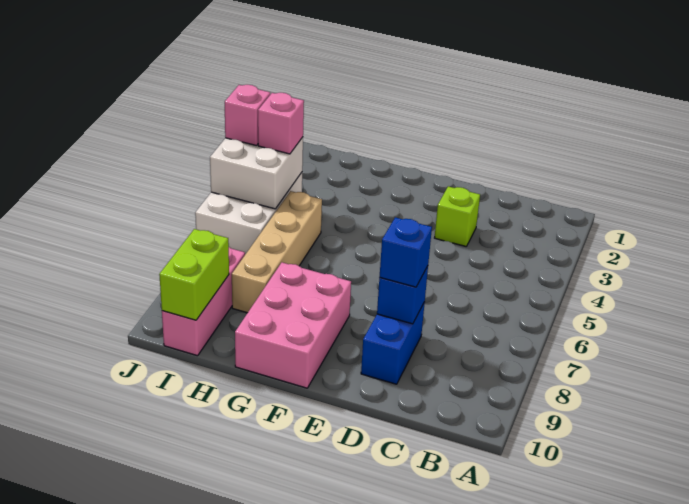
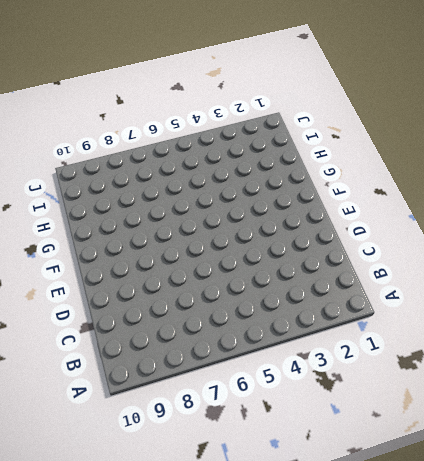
none -> lime brick D3 level 1
none -> blue brick D8:D9 level 1
none -> pink brick F8:G10 level 1

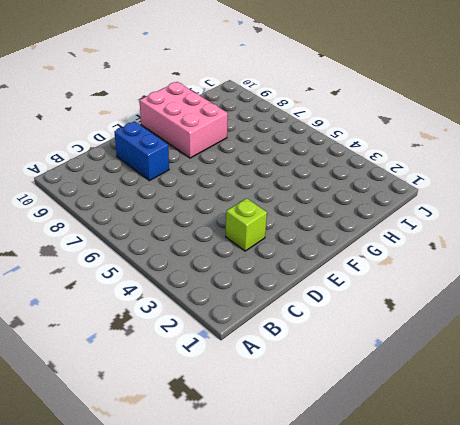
none -> tan brick H5:H8 level 1
none -> white brick I4:J6 level 1
none -> pink brick I8:I10 level 1

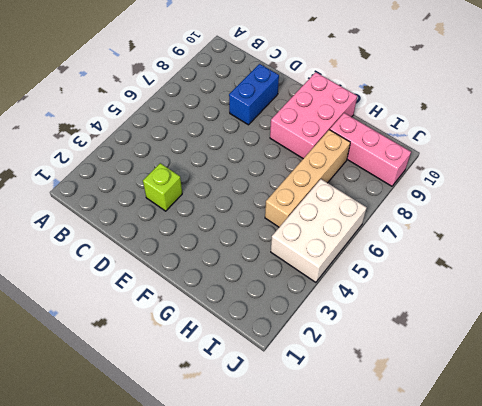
pink brick H9:J9 level 1 -> pink brick I8:I10 level 1
none -> blue brick D8 level 2
none -> white brick I4:J5 level 2
none -> lime brick I9:I10 level 2

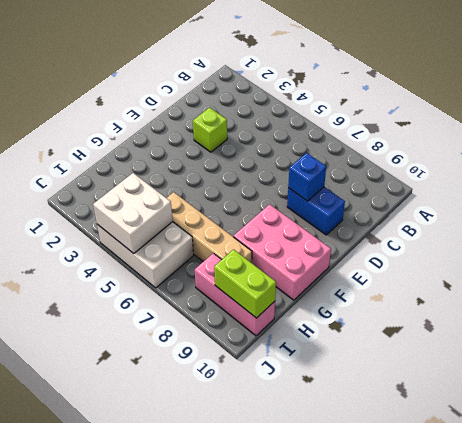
none -> blue brick D8 level 3
none -> pink brick I4 level 3
none -> pink brick J4 level 3

